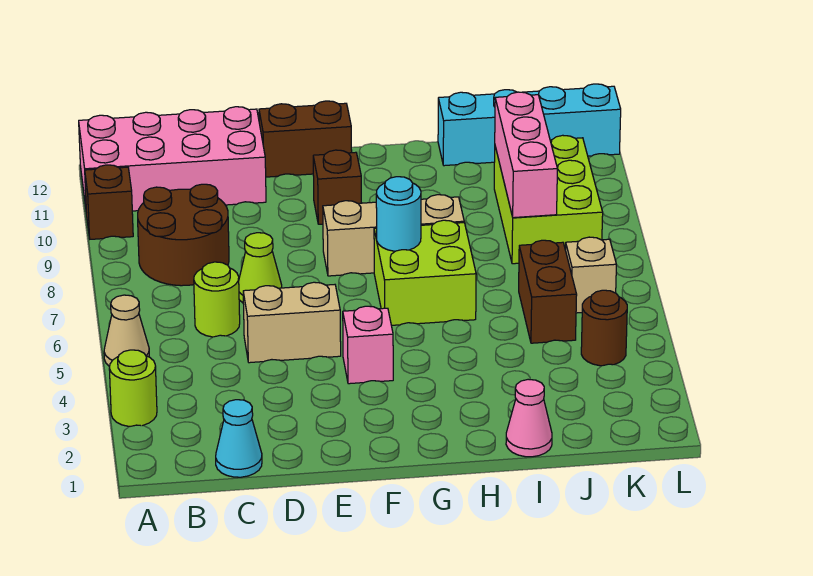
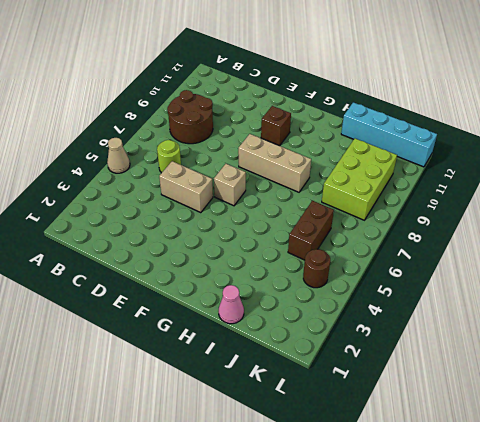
tan brick F6 level 1 -> tan brick K6 level 1
none -> lime round brick A3 level 1
none -> brown brick A10 level 1
none -> pink brick A11:D12 level 1

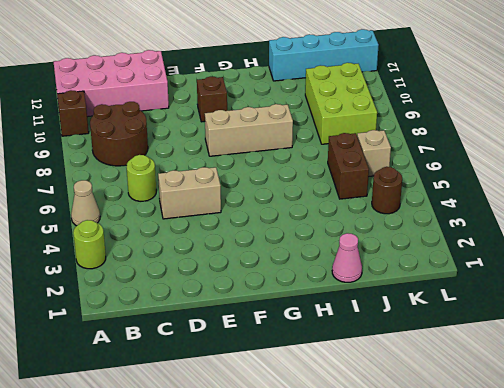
none -> cyan cone C1 level 1
none -> lime cone D7 level 1
none -> brown brick E12:F12 level 1

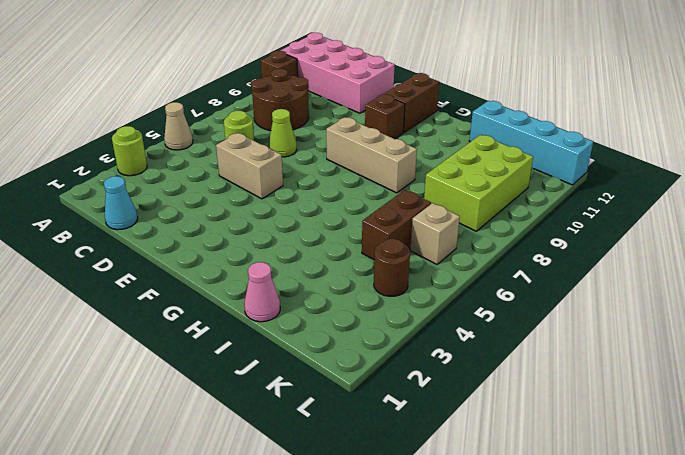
brown brick F11:F12 level 1 -> brown brick E12:F12 level 1
none -> pink brick F4 level 1
none -> lime brick G6:H7 level 1
none -> cyan round brick G7 level 2

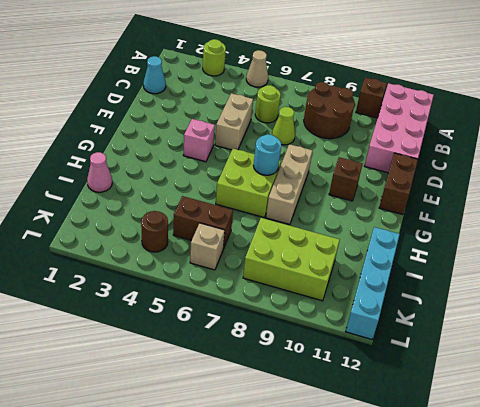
none -> pink brick J8:J10 level 2

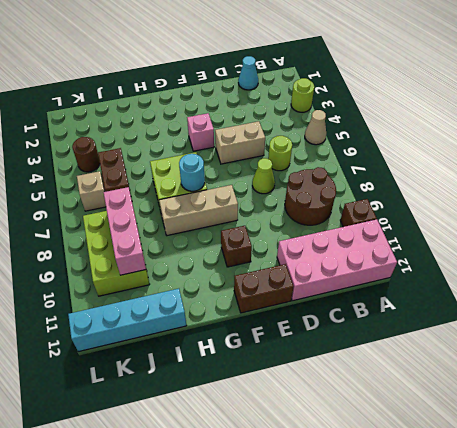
none -> pink cone I1 level 1

